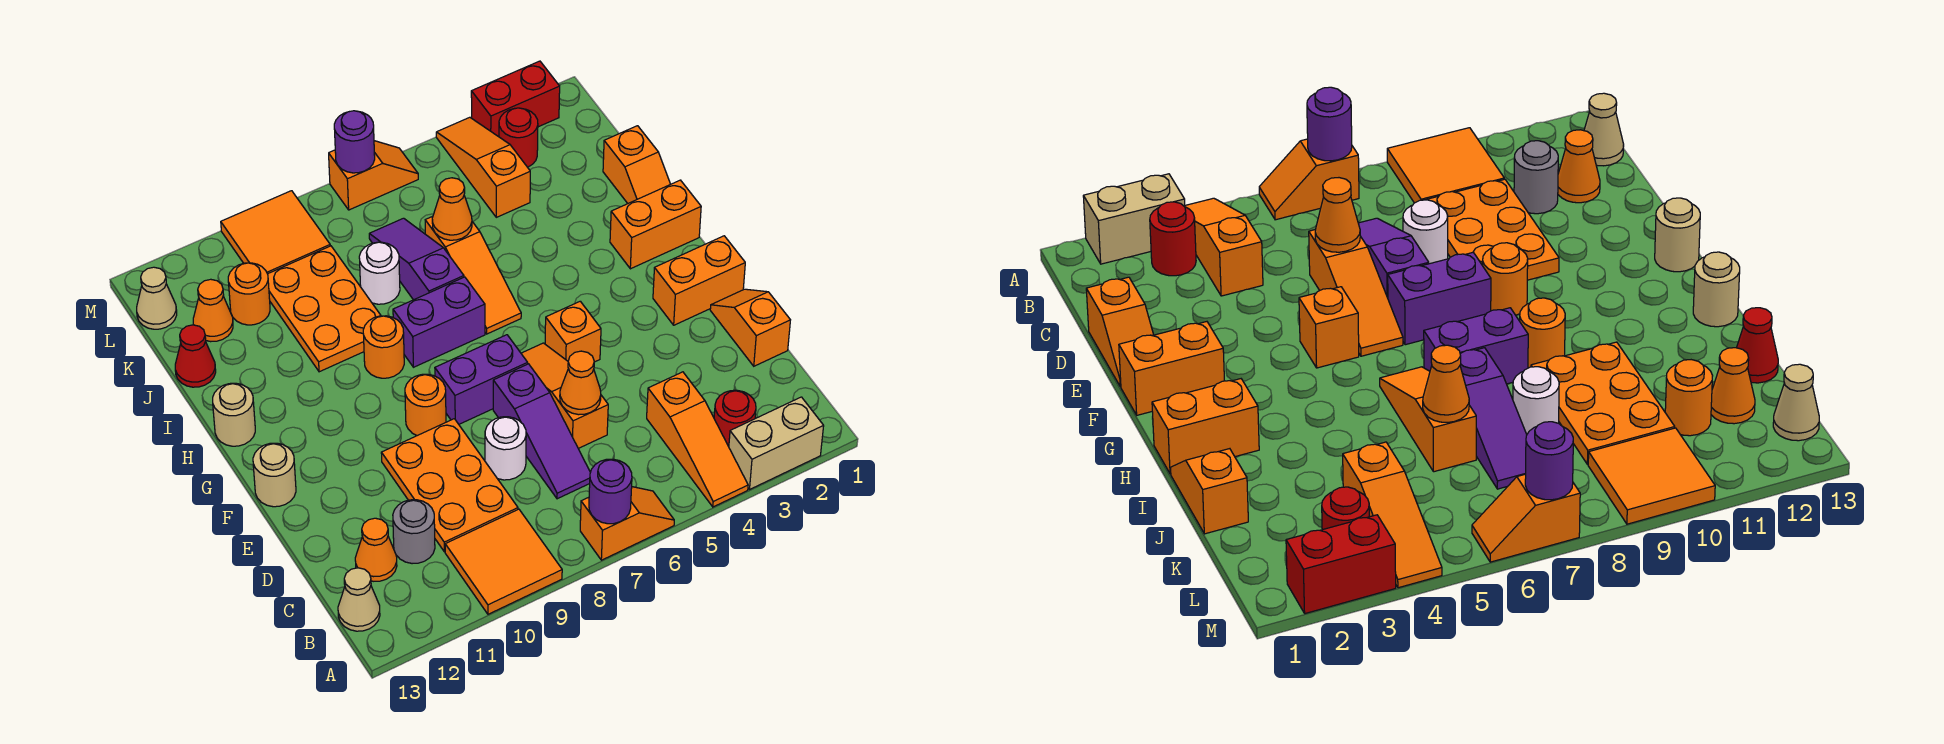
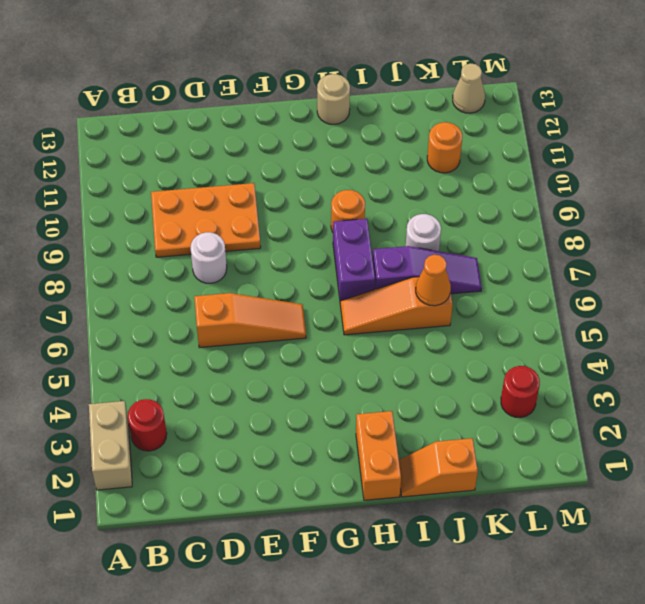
none -> orange slope A4:C4 level 1 top C
none -> orange slope A6:A7 level 1 top 7
none -> orange tile A9:B10 level 1
none -> tan cone B13 level 1

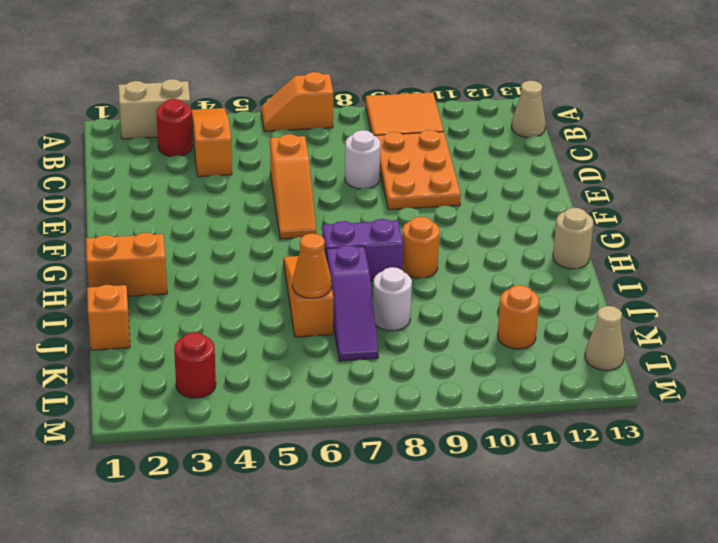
none -> purple slope C7:E7 level 1 top E
none -> grey round brick C11 level 1
none -> orange cone C12 level 1
none -> orange slope D1:E1 level 1 top D

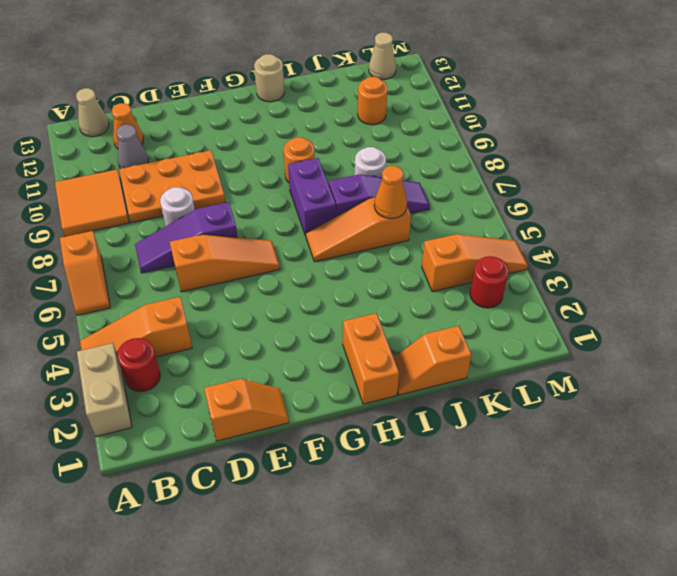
grey cone C11 level 1 -> grey round brick C11 level 1
none -> orange brick F1:F2 level 1
none -> orange brick F5 level 1
none -> purple brick F7:F8 level 1
none -> orange round brick F9 level 1

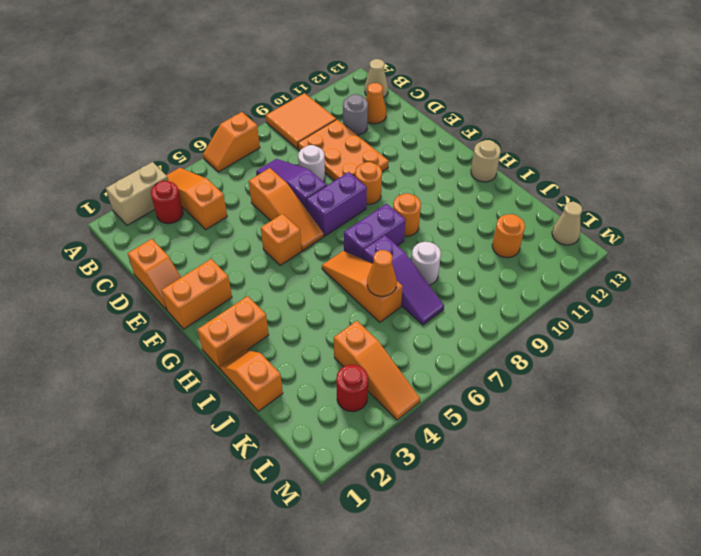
none -> tan round brick F13 level 1
none -> orange plate I9:K10 level 1
none -> red cone J13 level 1
none -> orange cone K12 level 1

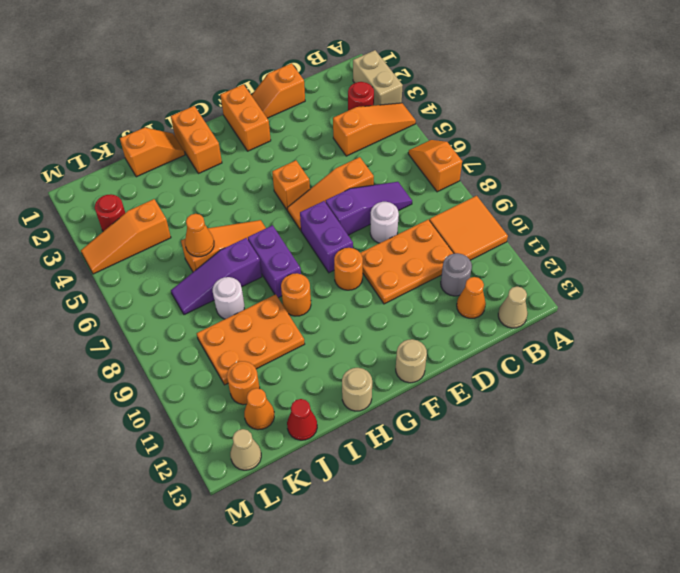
none -> orange tile L9:M10 level 1
none -> red brick M2:M3 level 1
none -> orange slope M6:M7 level 1 top 7
none -> purple round brick A7 level 2

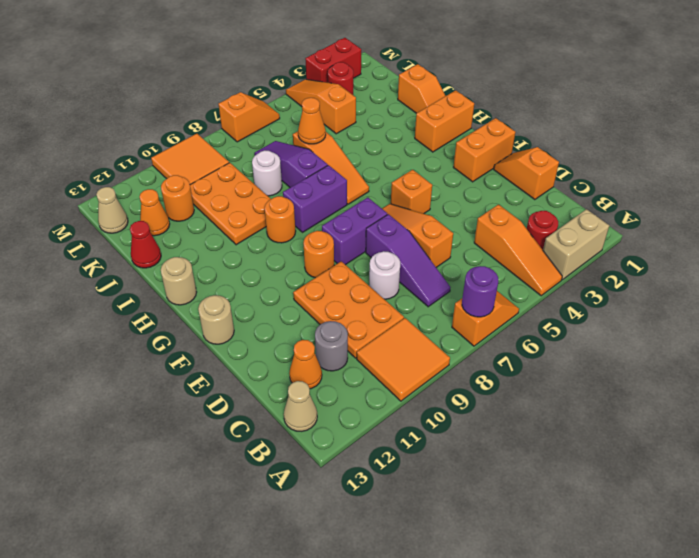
none -> orange cone D6 level 2
none -> purple round brick M7 level 2

